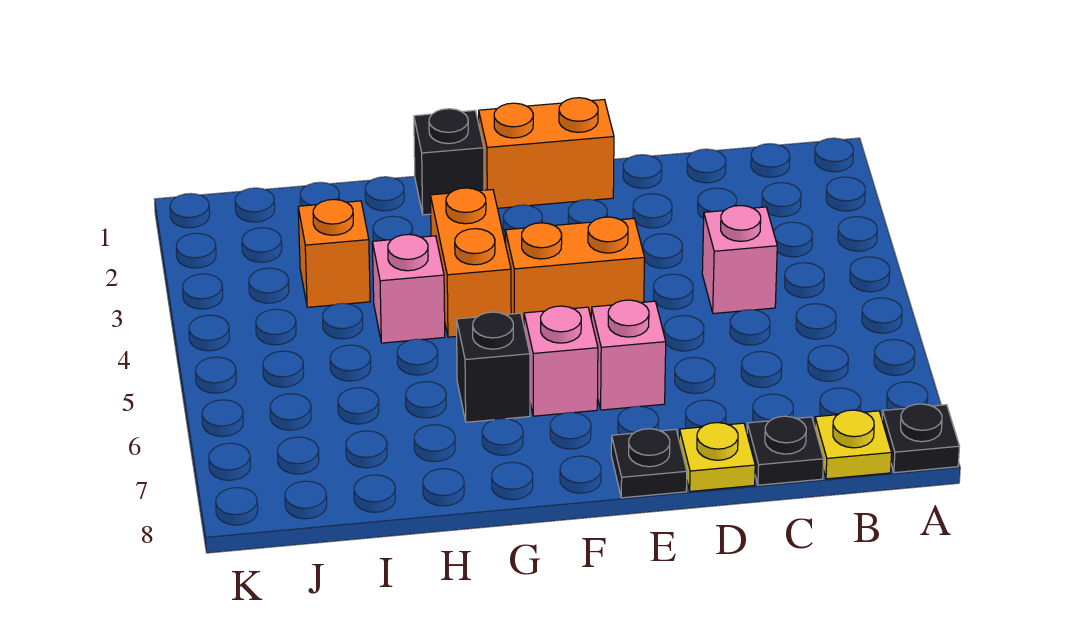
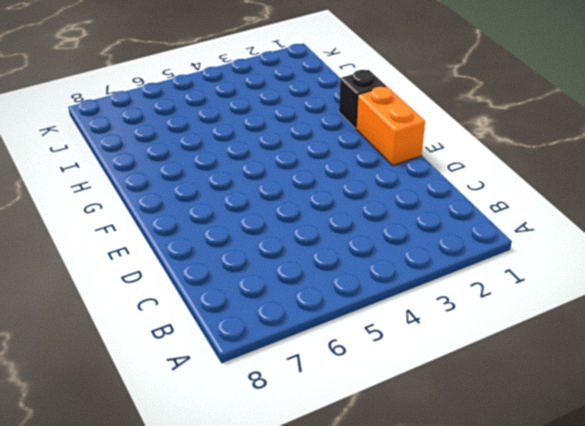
none -> black plate A8 level 1
none -> yellow plate B8 level 1
none -> pink brick C4 level 1

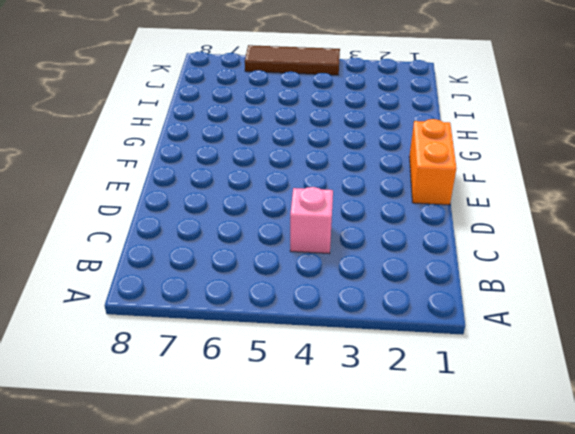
brown tile K4:K6 level 1 -> none
none -> black plate A8 level 1
none -> yellow plate B8 level 1
none -> black plate C8 level 1

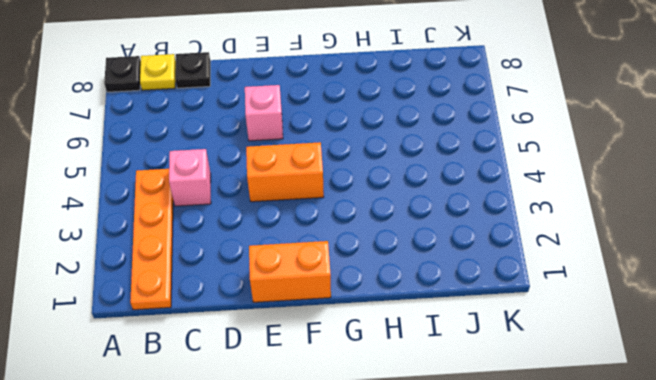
orange plate B1:B4 level 1 -> none
none -> yellow plate D8 level 1
none -> black plate E8 level 1
none -> pink brick F6 level 1

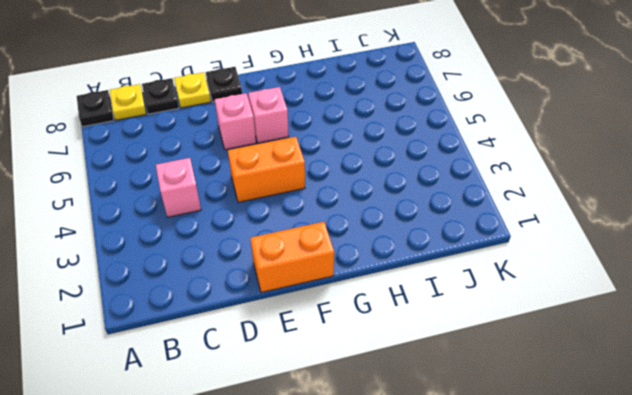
none -> black brick G1 level 1
none -> orange brick G3:G4 level 1
none -> black brick G6 level 1

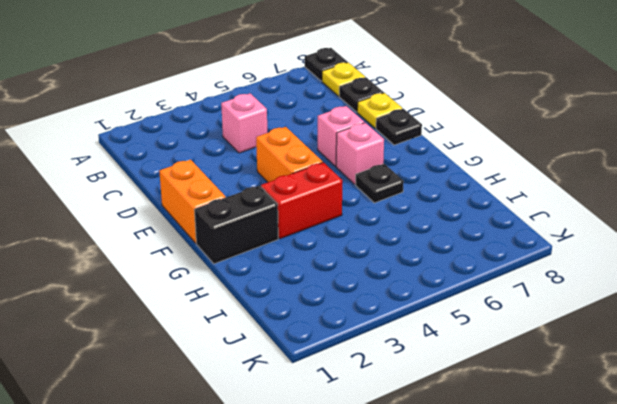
black brick G1:G2 level 1 -> black brick G1 level 1
red brick G3:G4 level 1 -> orange brick G3:G4 level 1
black plate G6 level 1 -> black brick G6 level 1
none -> pink brick H4 level 1
none -> orange brick I3 level 1

